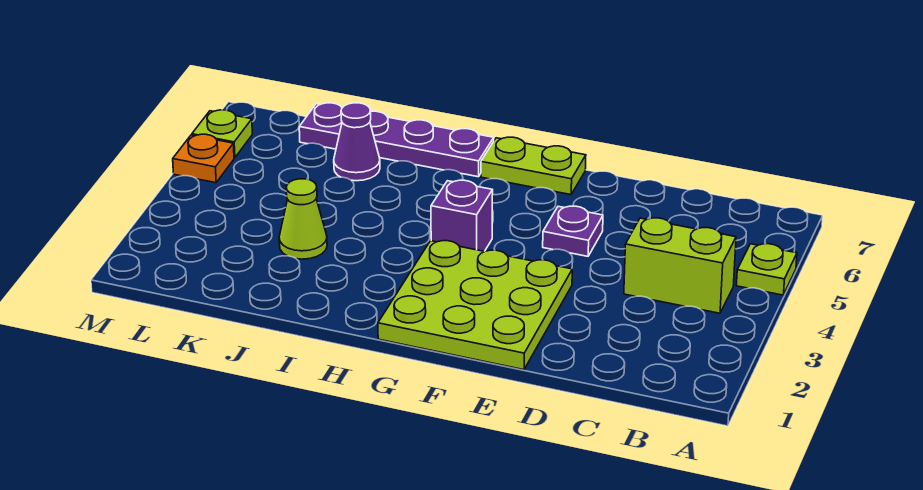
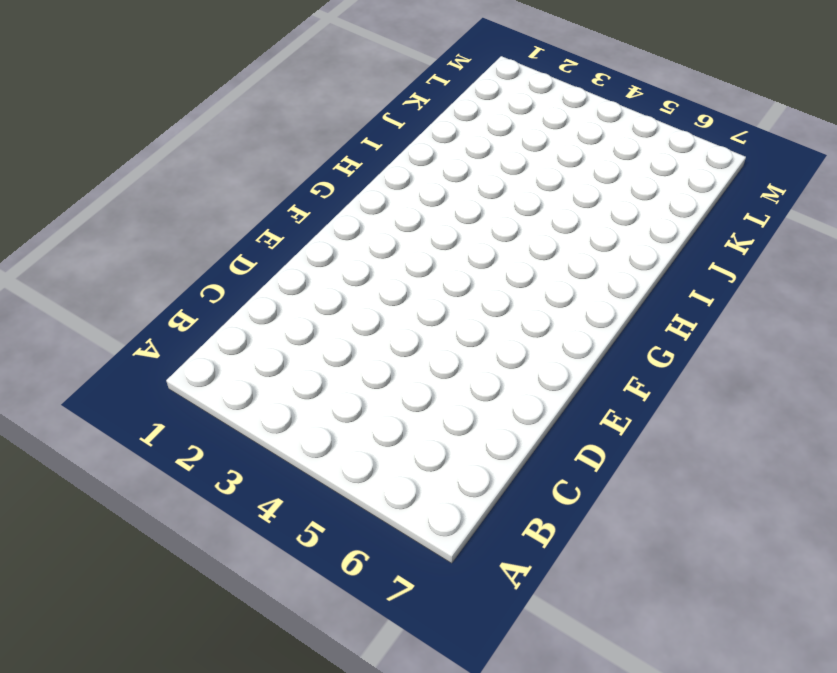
none -> lime plate A5 level 1
none -> lime brick B4:C4 level 1

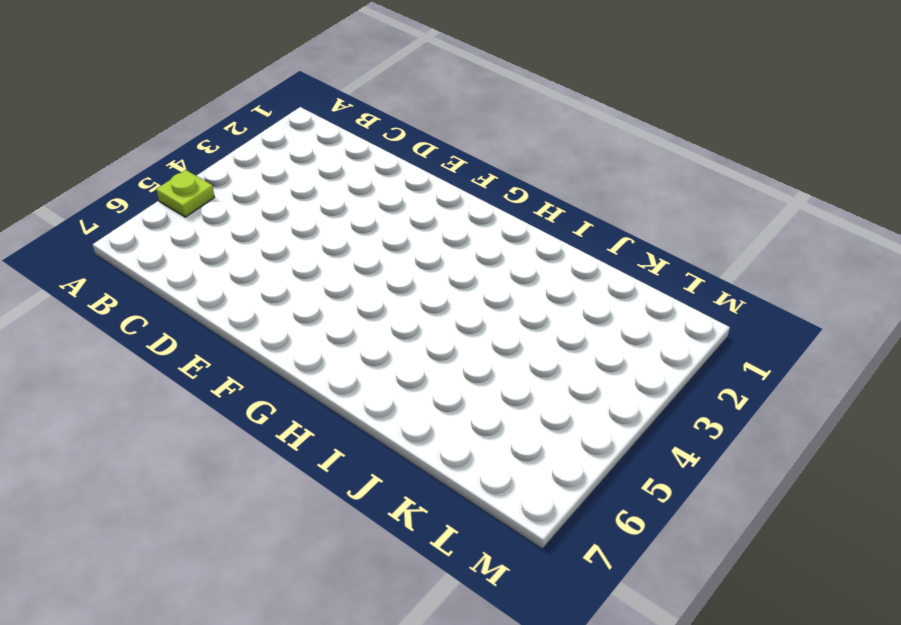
none -> lime brick B4:C4 level 1
none -> lime plate E1:G3 level 1

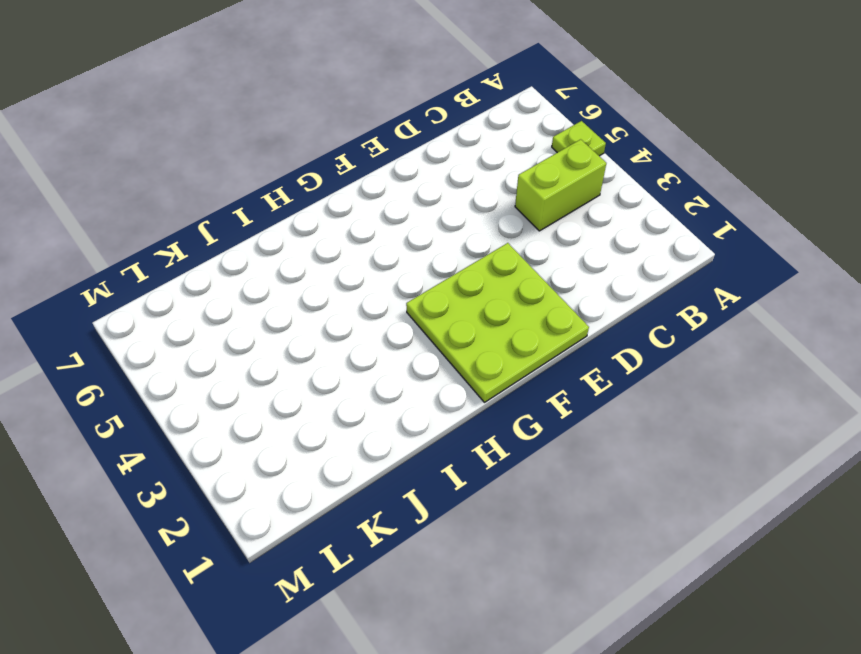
none -> purple plate E5 level 1
none -> lime plate F7:G7 level 1

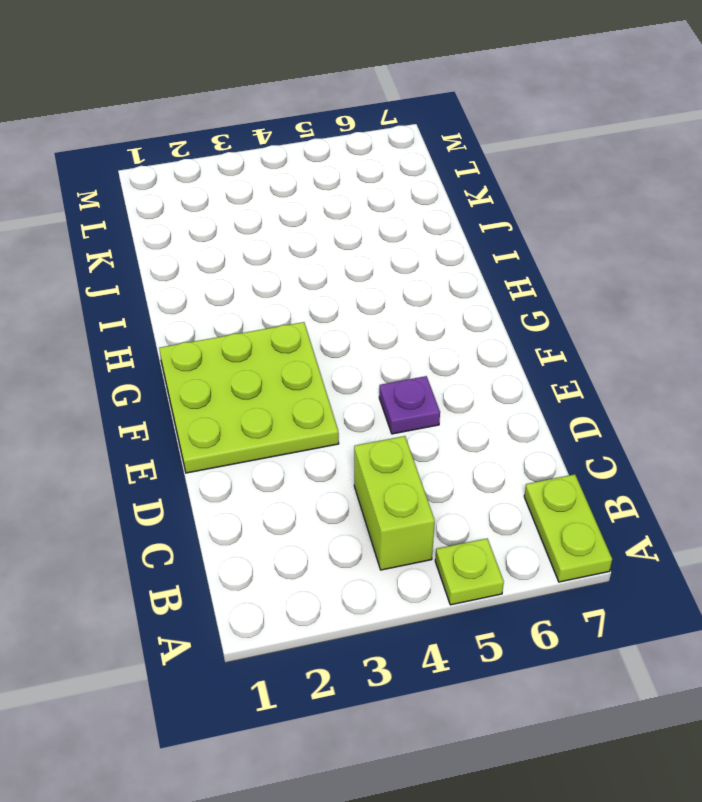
lime plate A7:B7 level 1 -> lime plate F7:G7 level 1
none -> purple brick G4 level 1
none -> purple plate H7:K7 level 1

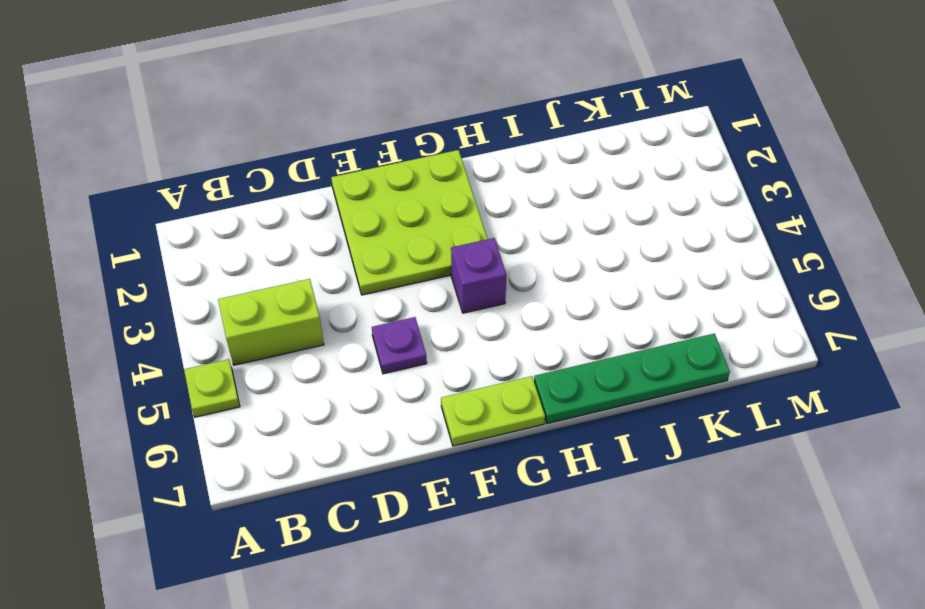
green plate H7:K7 level 1 -> purple plate H7:K7 level 1
none -> lime cone J3 level 1
none -> purple cone J6 level 1

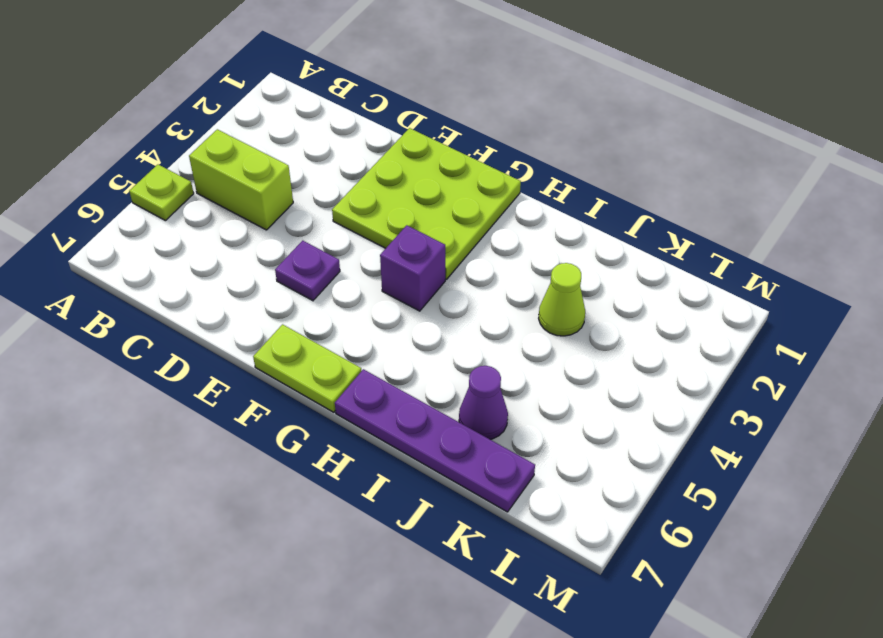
none -> orange plate M5 level 1
none -> lime plate M6 level 1

